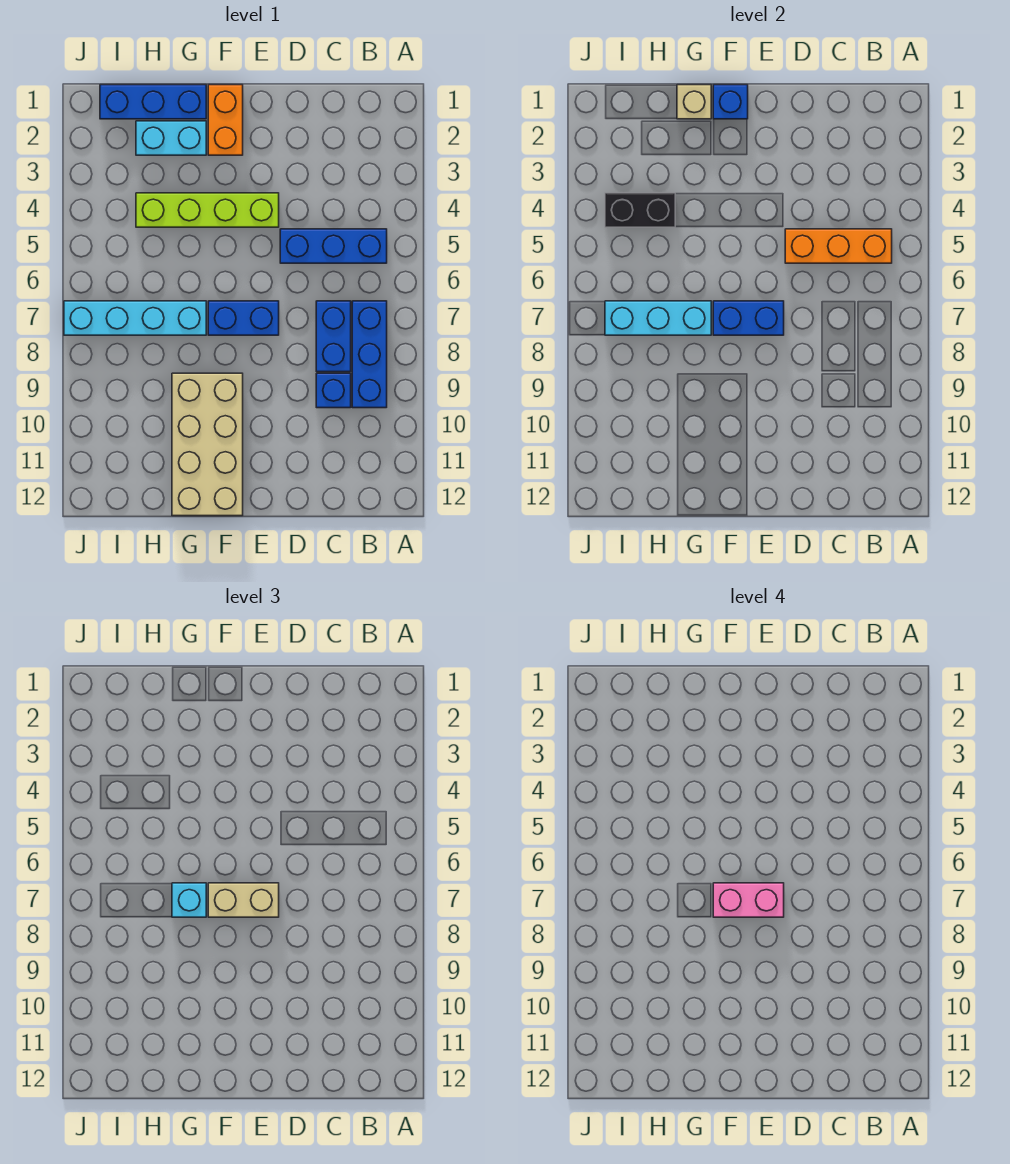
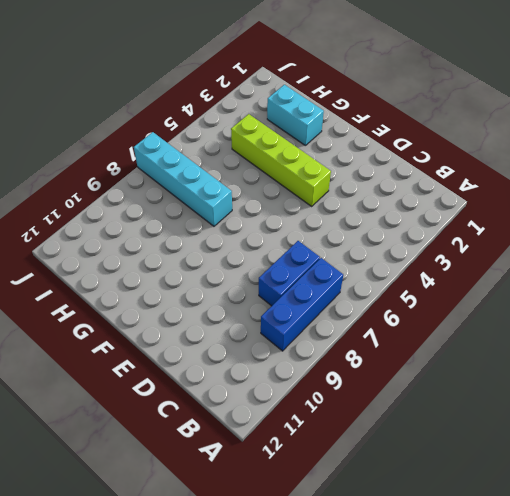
none -> blue brick B5:D5 level 1
none -> blue brick C9 level 1
none -> blue brick E7:F7 level 1

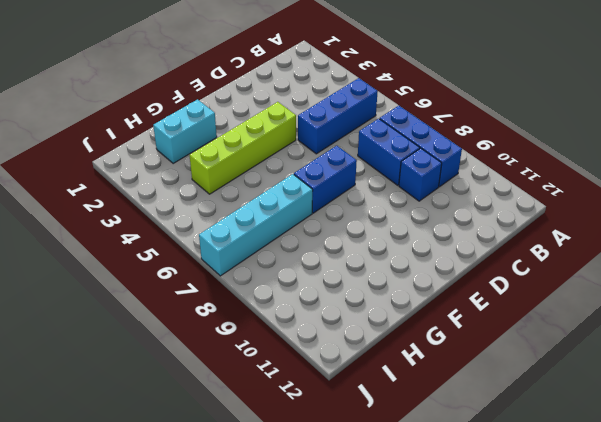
none -> orange brick F1:F2 level 1
none -> tan brick F9:G12 level 1
none -> blue brick G1:I1 level 1

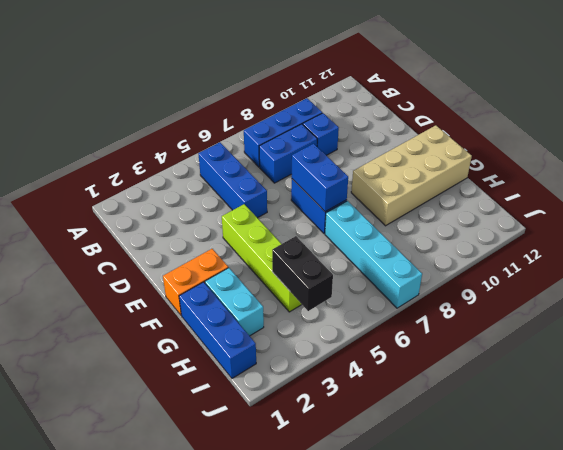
none -> orange brick B5:D5 level 2
none -> blue brick F1 level 2
none -> tan brick G1 level 2

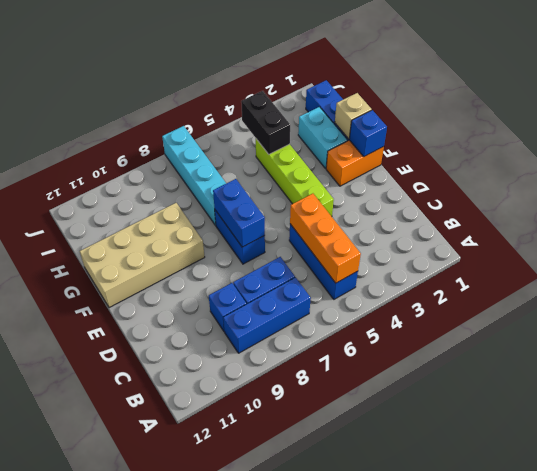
none -> cyan brick G7:I7 level 2
none -> tan brick E7:F7 level 3
none -> cyan brick G7 level 3

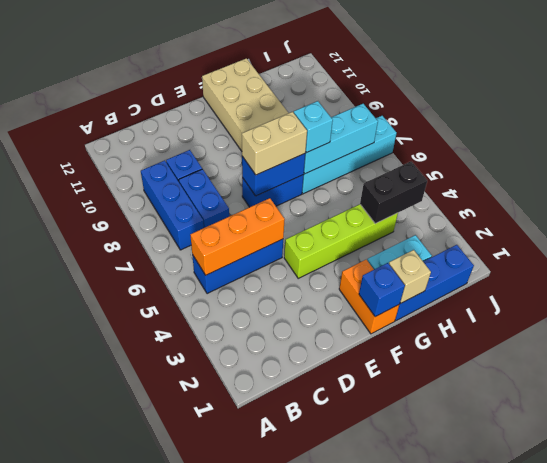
none -> pink brick E7:F7 level 4

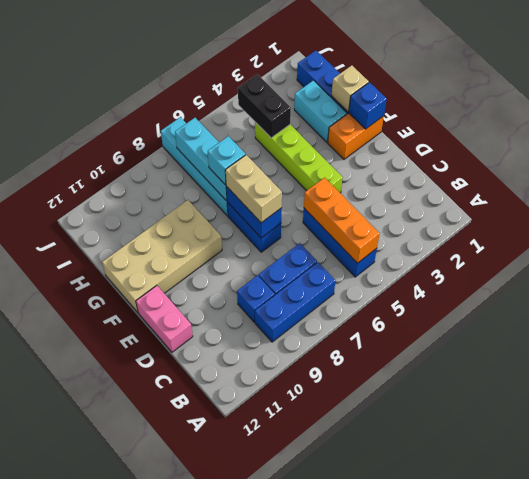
pink brick D12:E12 level 1 -> pink brick E7:F7 level 4

